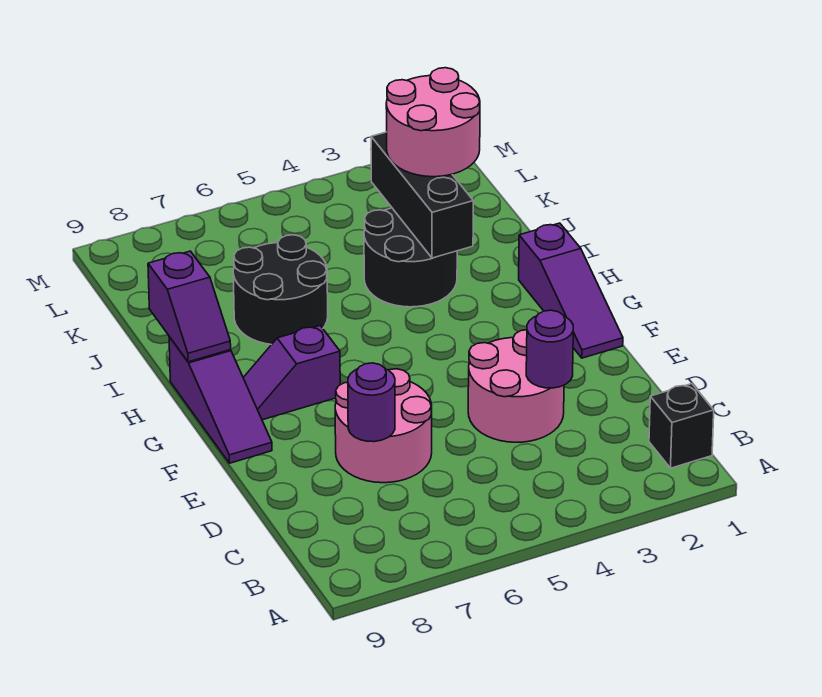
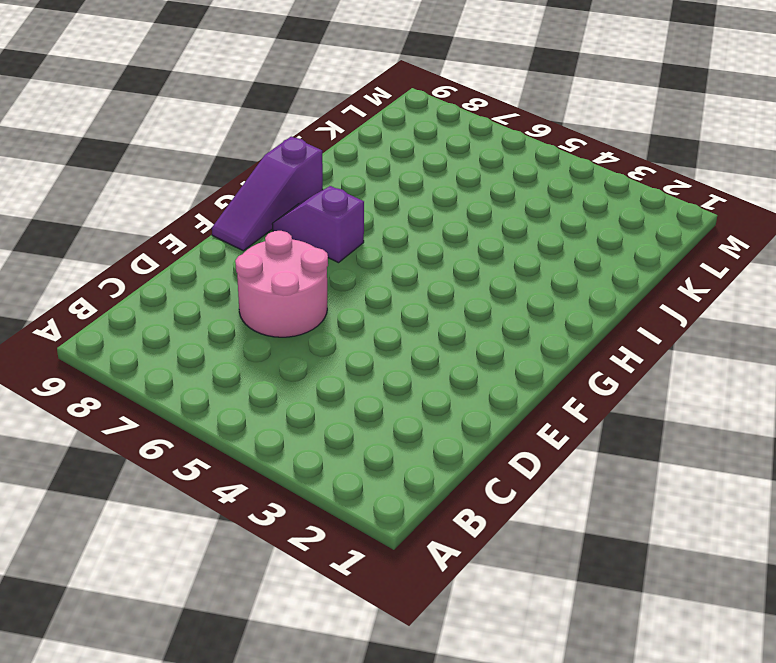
none -> black brick B1 level 1
none -> pink round brick D3:E4 level 1
none -> purple slope F1:H1 level 1 top H

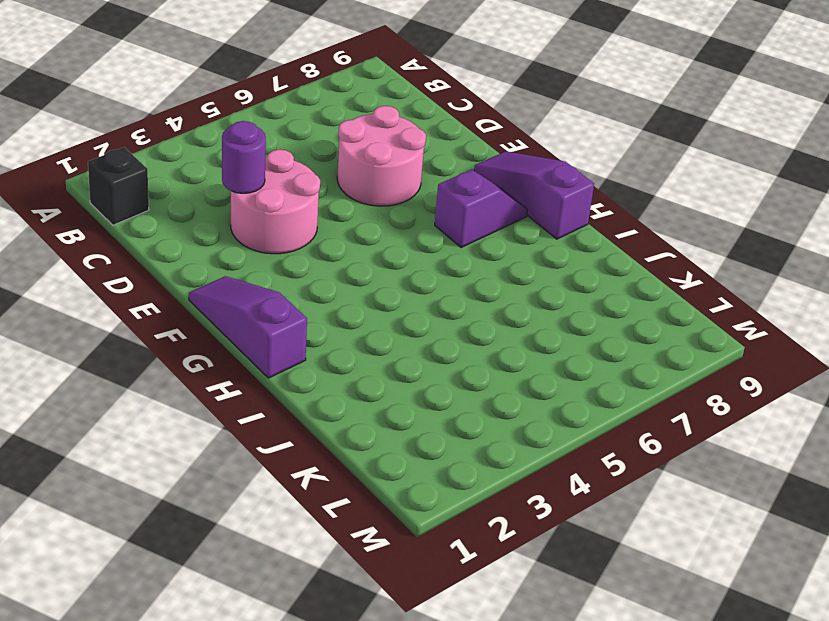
none -> black round brick I3:J4 level 1
none -> black round brick I6:J7 level 1
none -> purple round brick D7 level 2

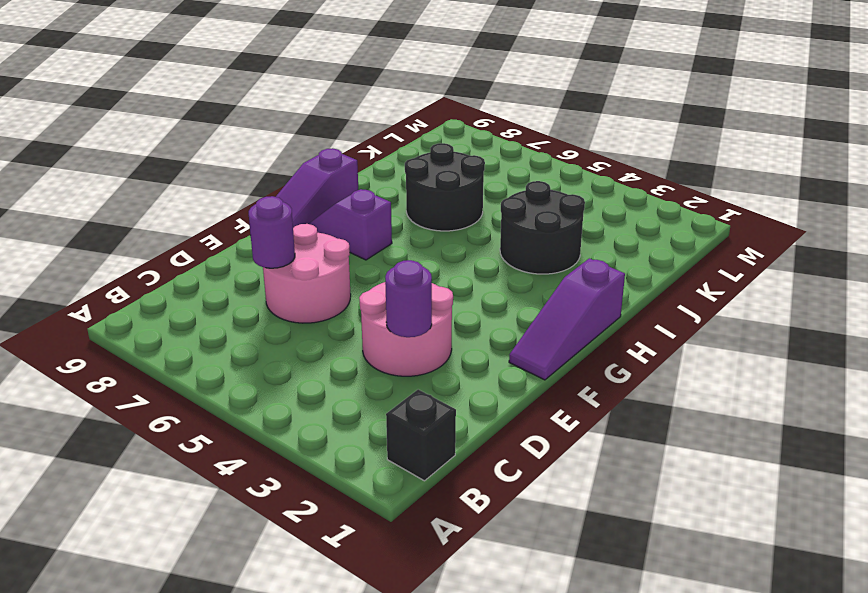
none -> purple slope H9:I9 level 2 top I
none -> black brick I3:K3 level 2
none -> pink round brick J2:K3 level 3

